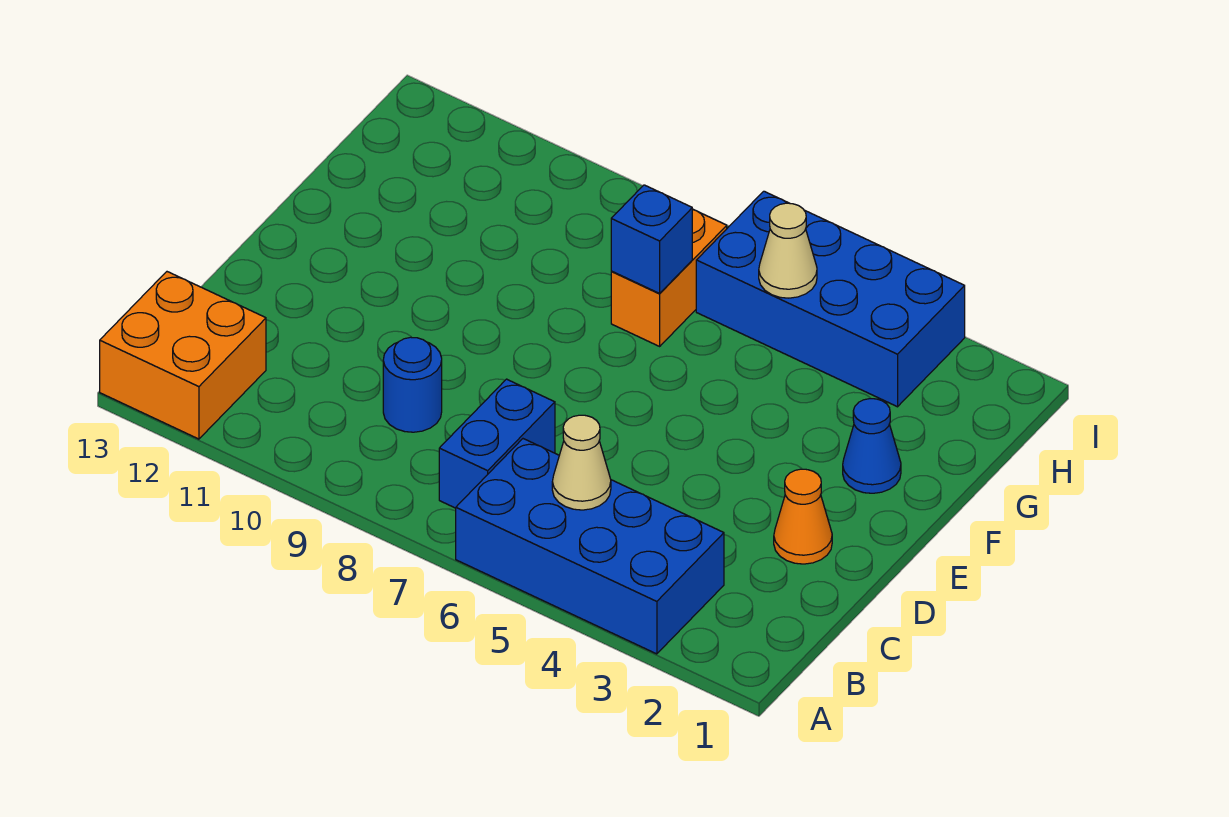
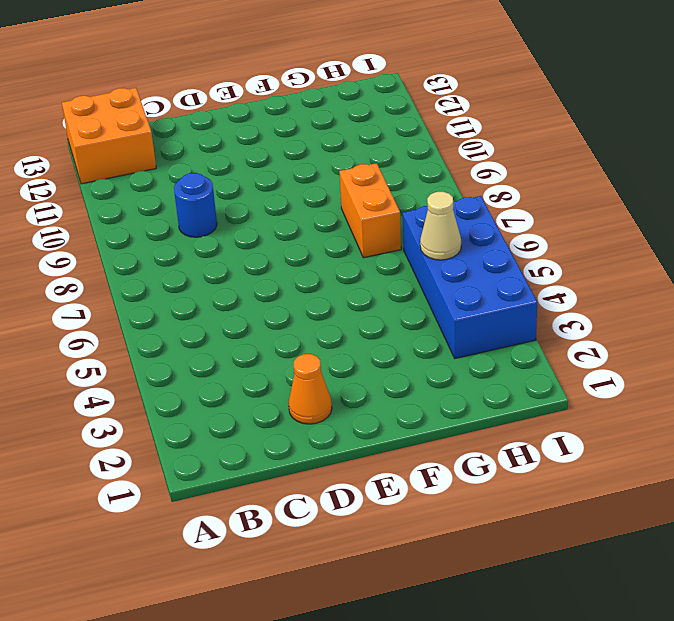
orange brick G7:G8 level 1 -> orange brick G7:H7 level 1
none -> blue brick A3:B6 level 1
none -> blue brick B7:C7 level 1

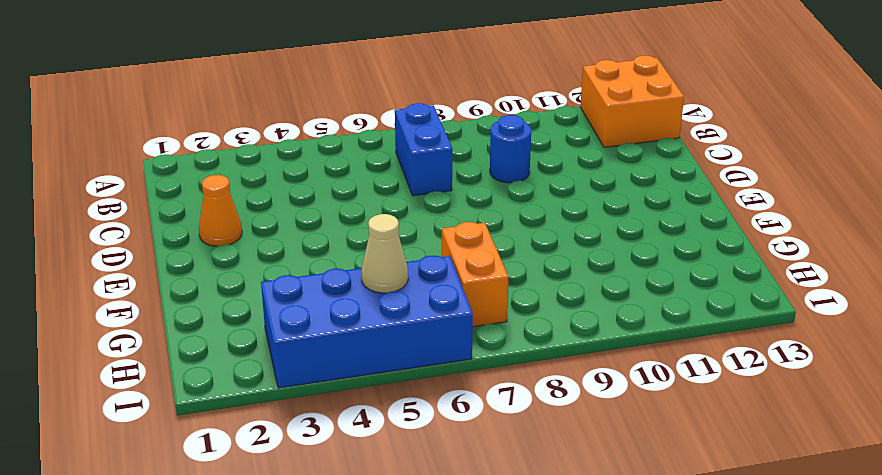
none -> blue brick A3:B6 level 1
none -> blue cone F2 level 1

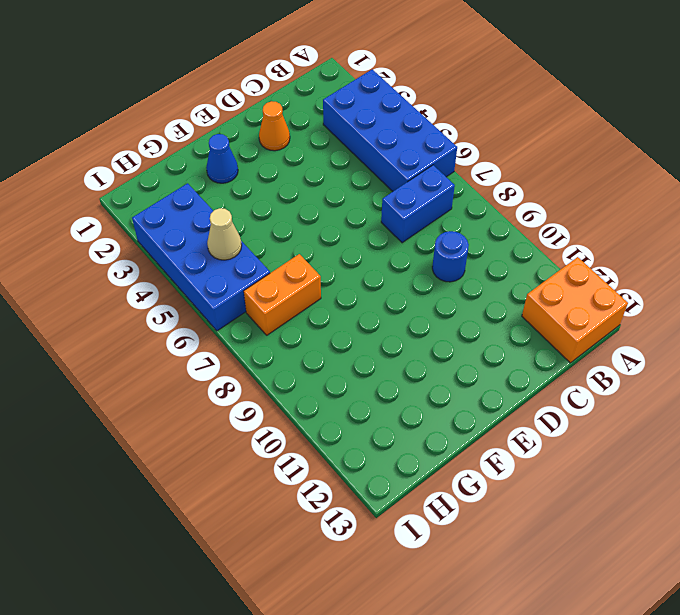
none -> tan cone B5 level 2
none -> blue brick G7 level 2

